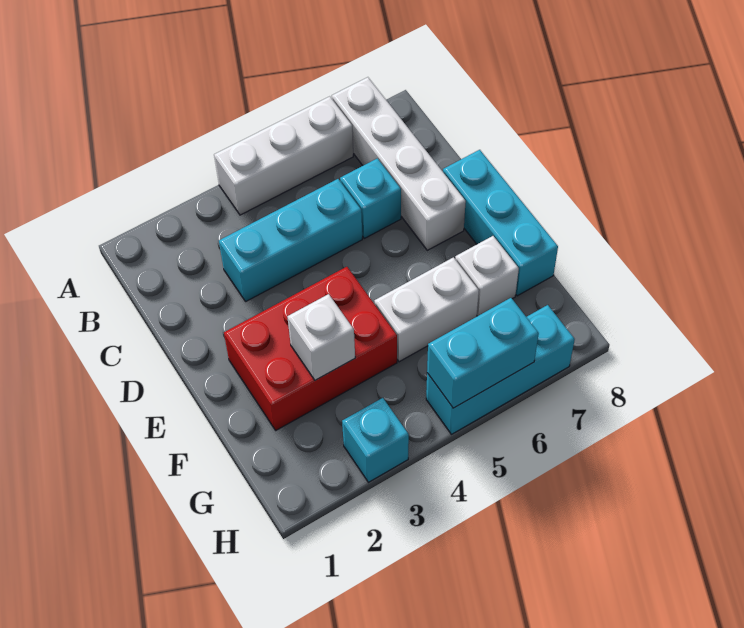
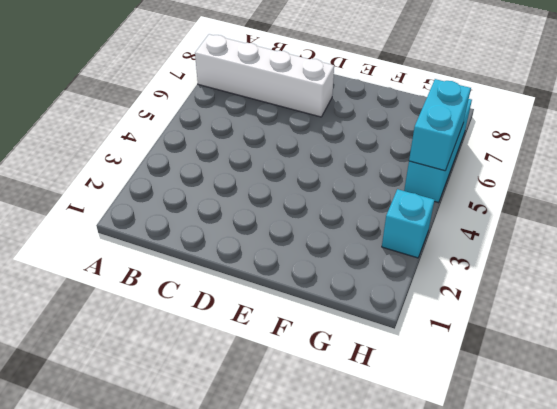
none -> white brick A4:A6 level 1
none -> cyan brick C3:C5 level 1
none -> cyan brick C6 level 1

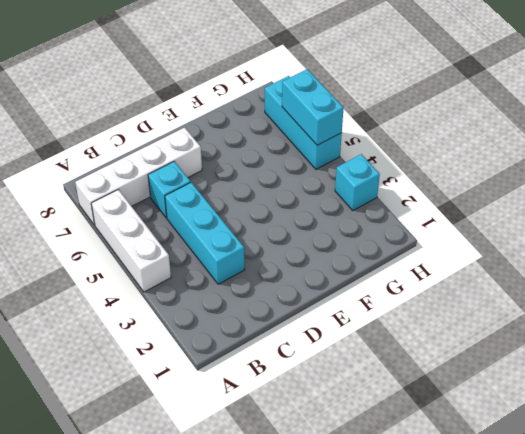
none -> cyan brick D8:F8 level 1
none -> red brick E2:F4 level 1
none -> white brick F5:F6 level 1

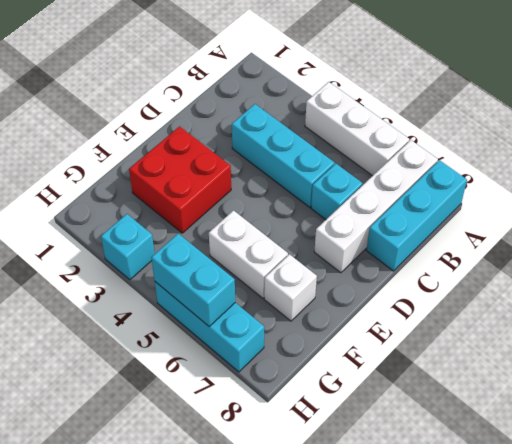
cyan brick A8:C8 level 1 -> cyan brick D8:F8 level 1
red brick E2:F3 level 1 -> red brick E2:F4 level 1
none -> white brick F3 level 2

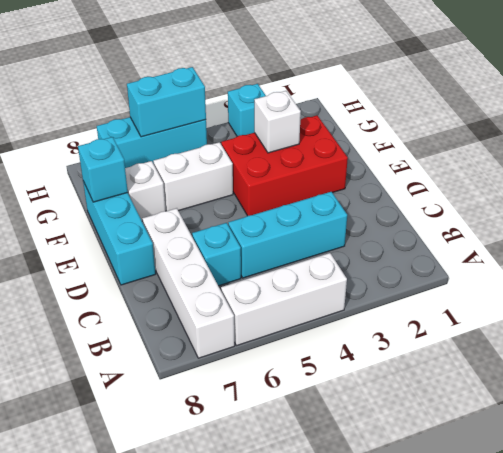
cyan brick F8 level 2 -> none

